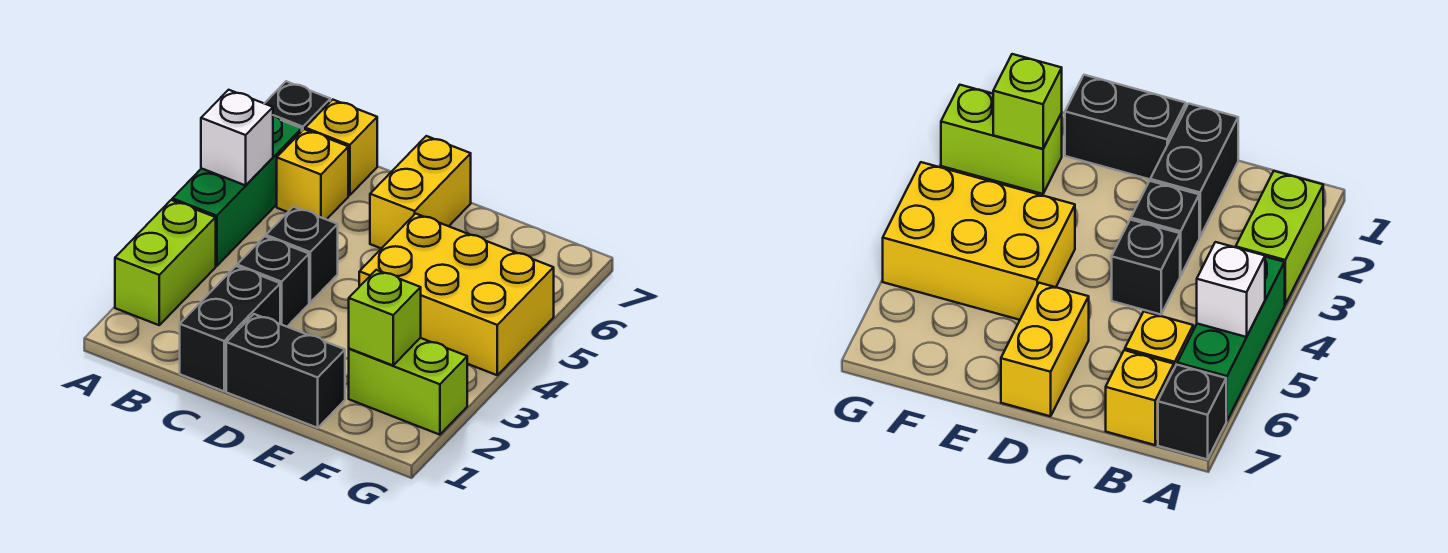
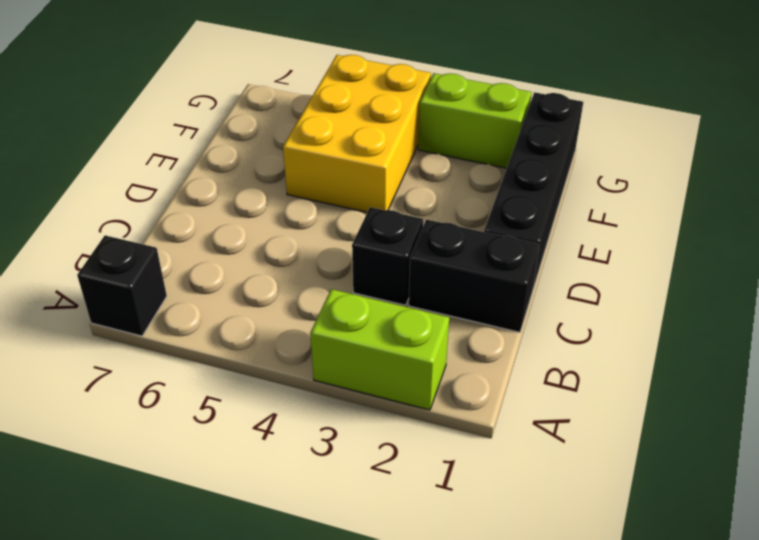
black brick D1:G1 level 1 -> black brick D1:E1 level 1
lime brick G2:G3 level 1 -> lime brick F2:G2 level 1
none -> green brick A4:A6 level 1
none -> yellow brick B6 level 1
none -> yellow brick B7 level 1

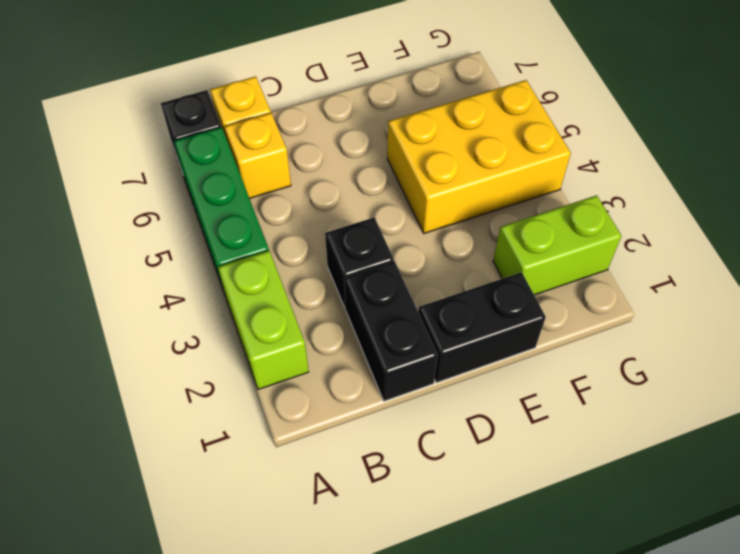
none -> black brick C4 level 1
none -> yellow brick D6:D7 level 1
none -> white brick A5 level 2

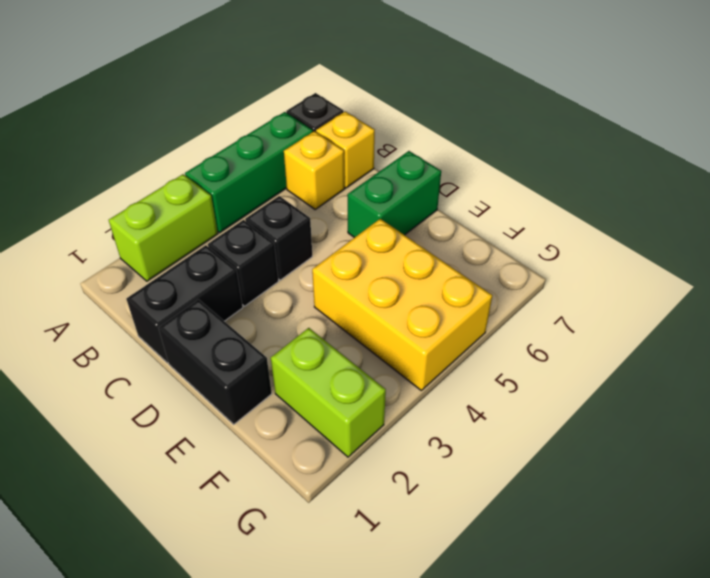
green brick D6:D7 level 1 -> yellow brick D6:D7 level 1
none -> white brick A5 level 2
none -> lime brick F2 level 2

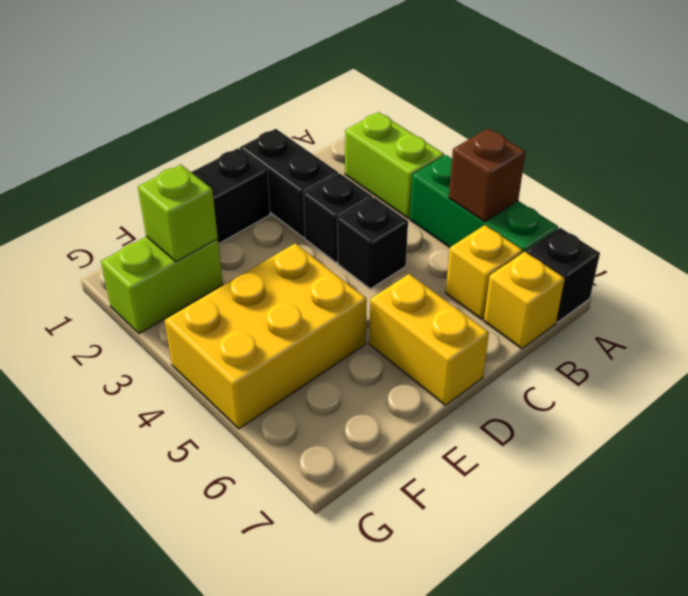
brown brick A5 level 2 -> white brick A5 level 2

